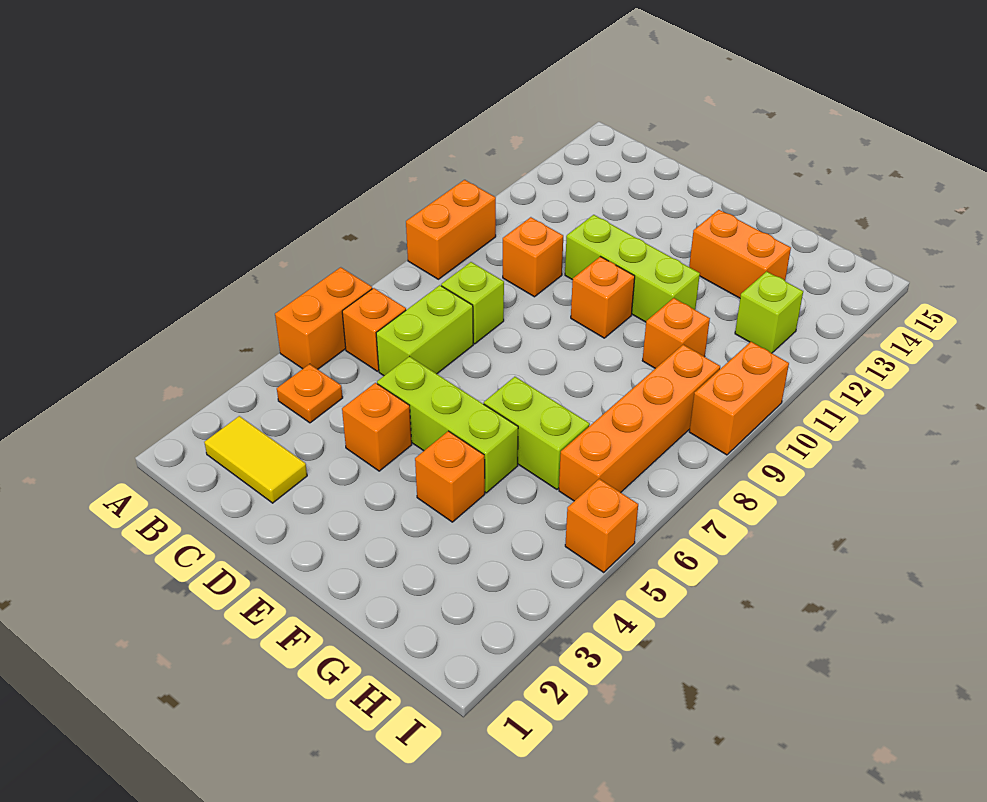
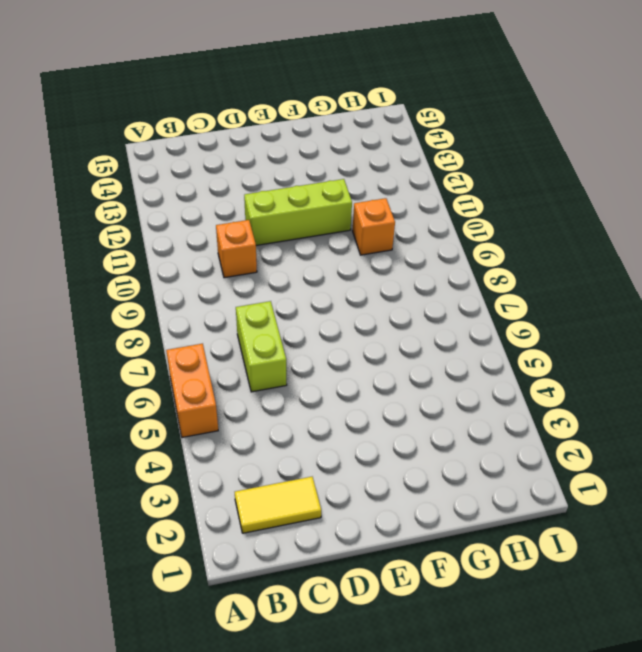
none -> orange brick A9:A10 level 1
none -> orange plate B4 level 1
none -> orange brick B6 level 1

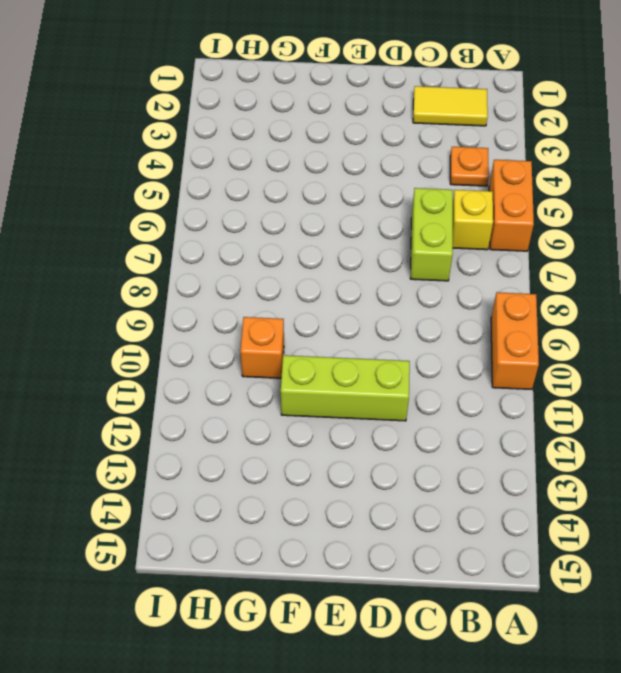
yellow brick B6 level 1 -> orange brick B6 level 1
none -> lime brick C8 level 1
none -> orange brick C10 level 1
none -> orange brick D4 level 1

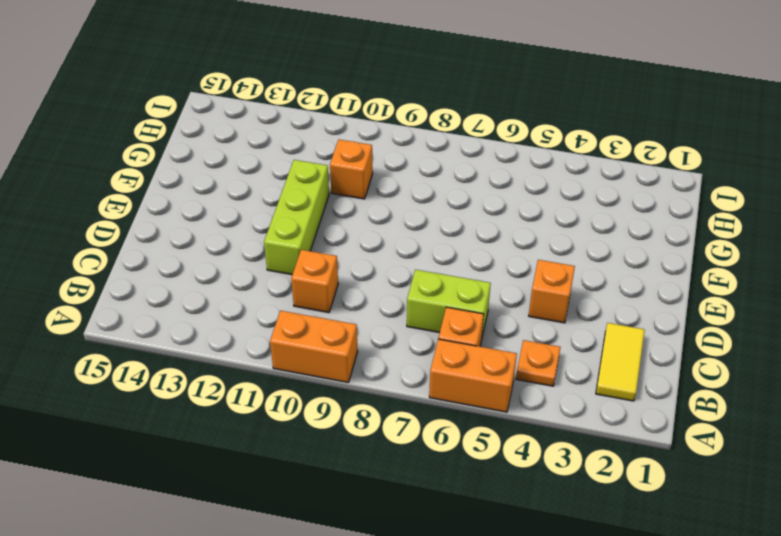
none -> lime brick C8 level 1
none -> lime brick D5:F5 level 1
none -> orange brick E10 level 1

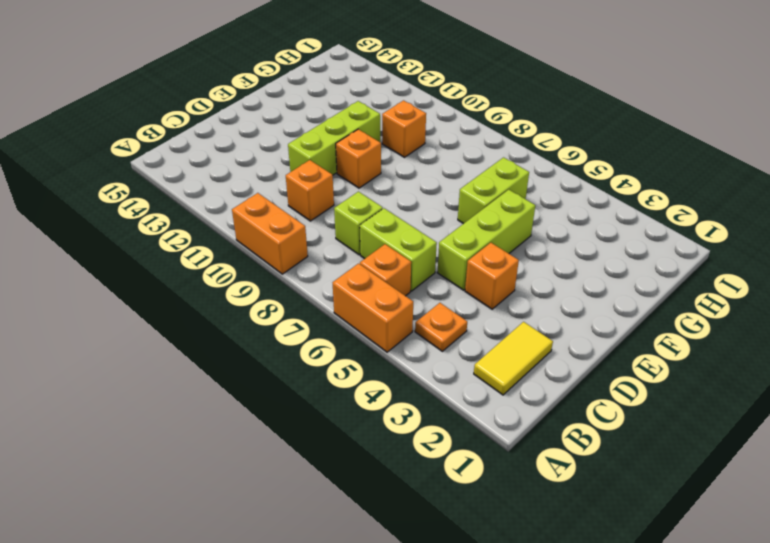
none -> orange brick F4 level 1
none -> orange brick F13:G13 level 1
none -> orange brick H6:H9 level 1

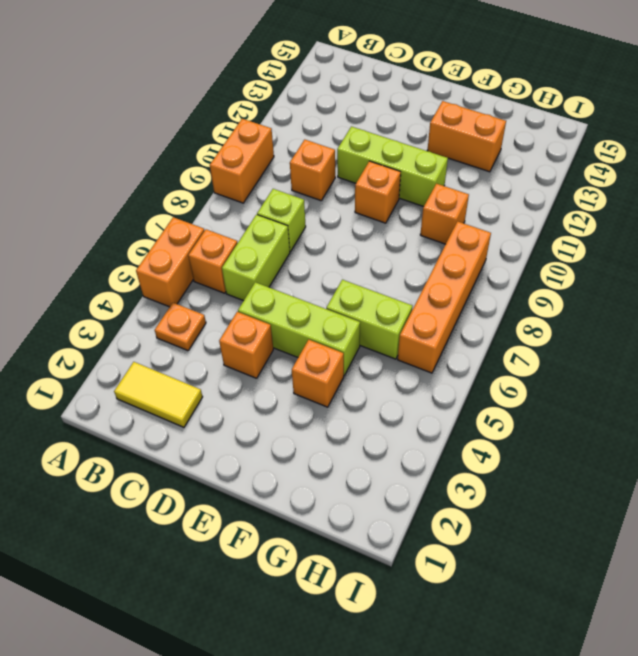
none -> lime brick H12 level 1
none -> orange brick I5 level 1
none -> orange brick I9:I10 level 1

